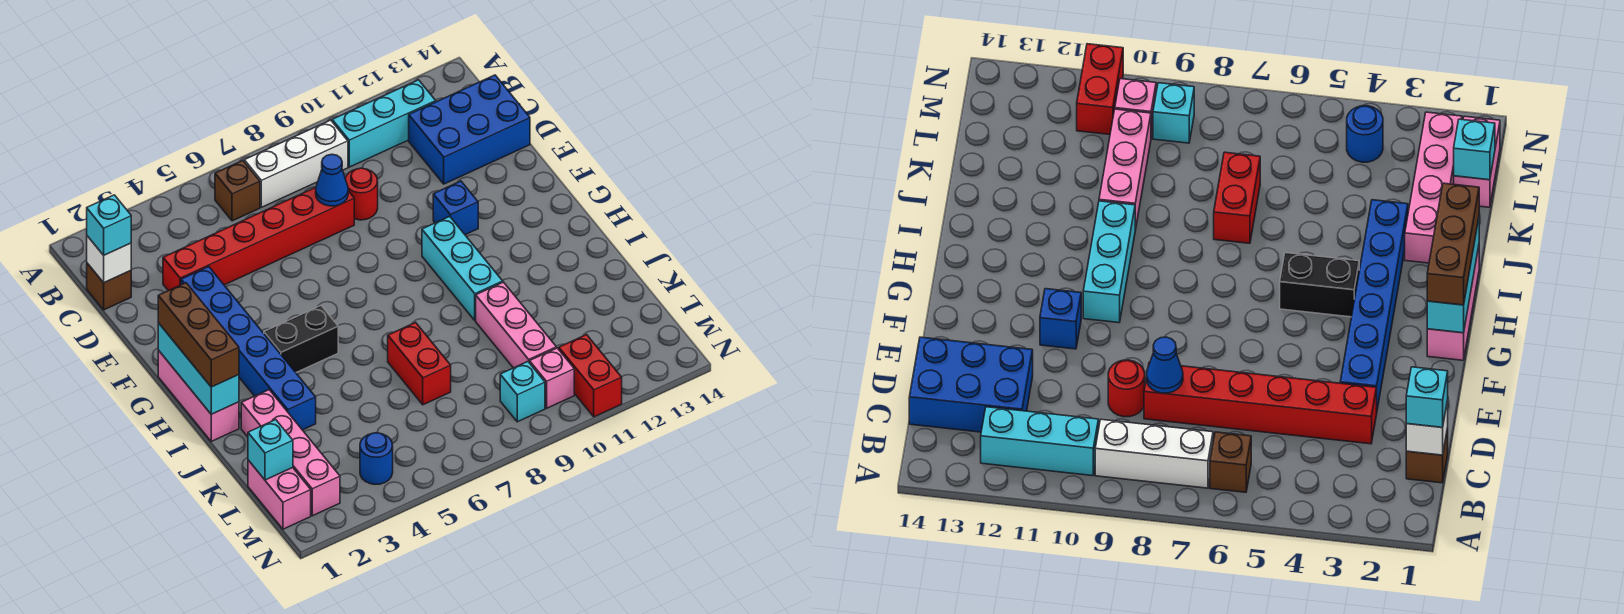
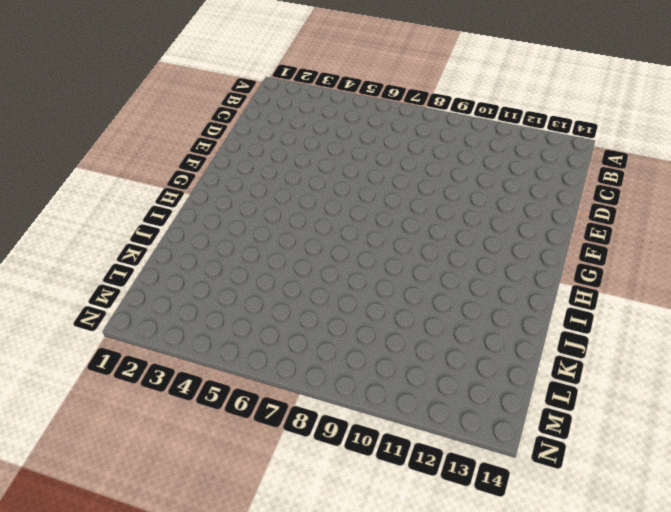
none -> brown brick B6 level 1
none -> white brick B7:B9 level 1
none -> cyan brick B10:B12 level 1

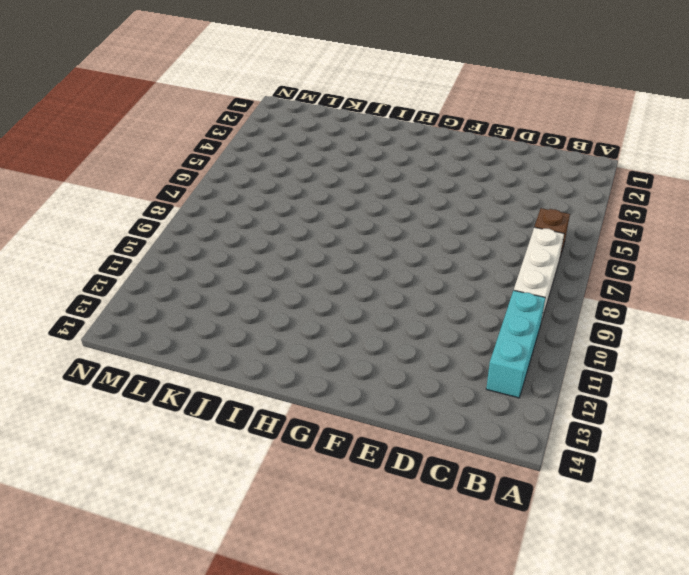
none -> brown brick C1 level 1
none -> blue brick C12:D14 level 1
none -> red brick D3:D8 level 1

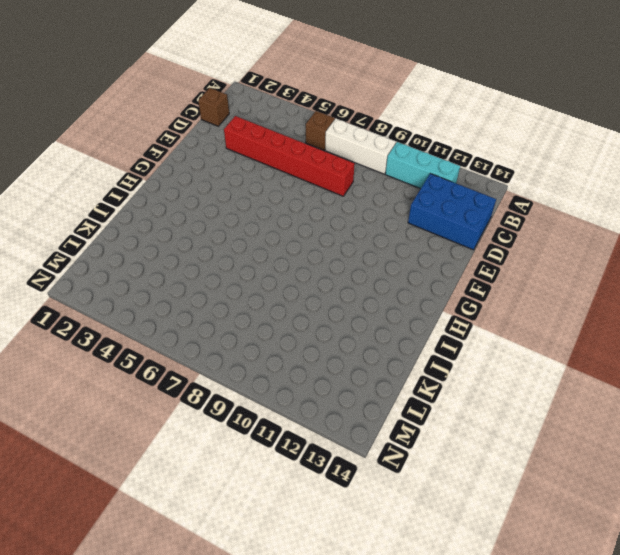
none -> red round brick D9 level 1
none -> blue brick E3:J3 level 1
none -> blue brick F11 level 1

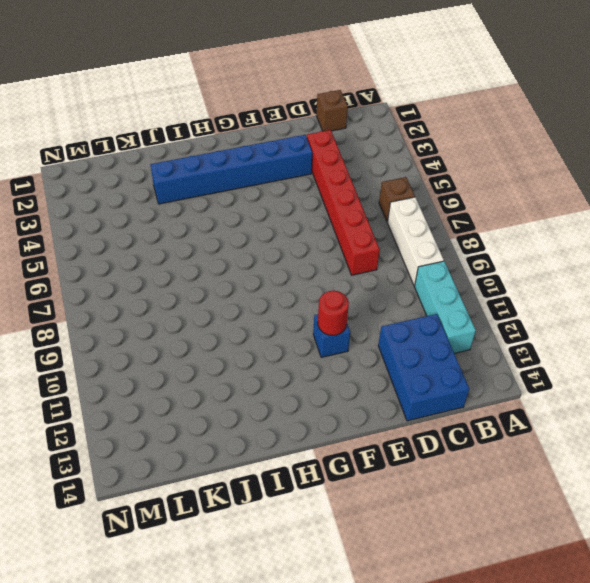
red round brick F11 level 2 -> red round brick D9 level 1
none -> pink brick G1:I1 level 1
none -> cyan brick G10:I10 level 1
none -> black brick H4:H5 level 1

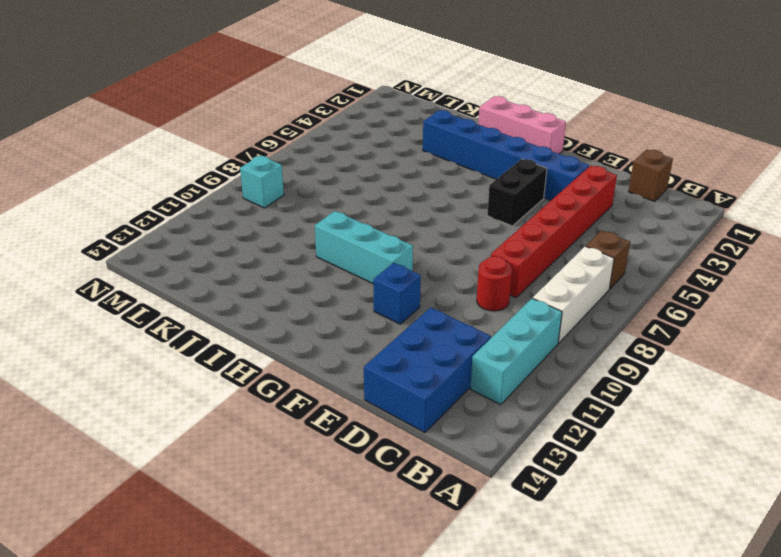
black brick F4:F5 level 1 -> black brick H4:H5 level 1
none -> pink brick J2:M2 level 1
none -> red brick J7:K7 level 1
none -> pink brick J10:L10 level 1

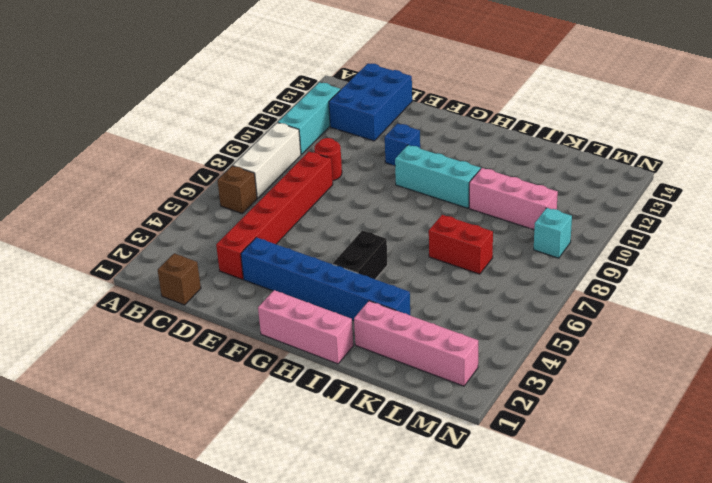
none -> pink brick L1:M1 level 1
none -> blue round brick M4 level 1
none -> pink brick M10 level 1

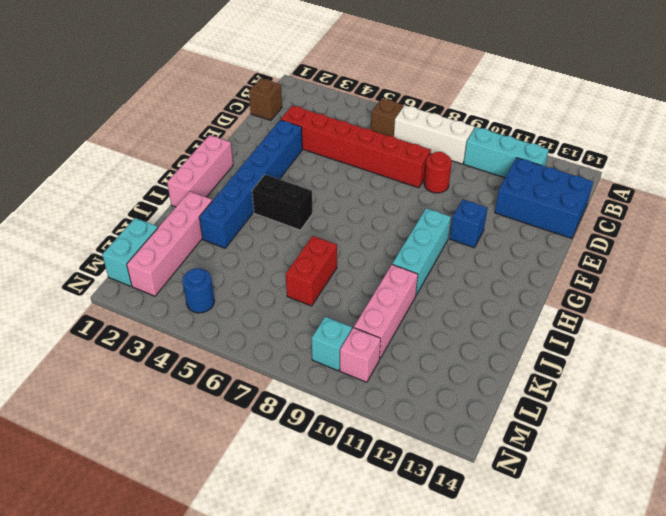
cyan brick L1:M1 level 1 -> pink brick L1:M1 level 1
none -> red brick M11:N11 level 1
none -> white brick C1 level 2
none -> blue cone D8 level 2

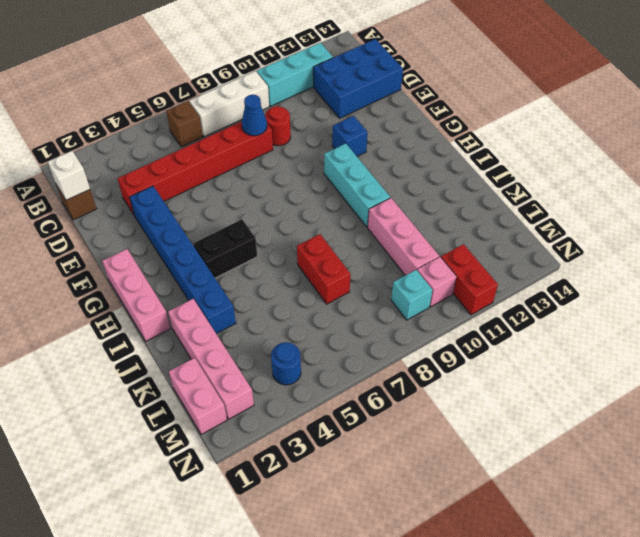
none -> cyan brick G1:I1 level 2
none -> cyan brick L1 level 2
none -> cyan brick C1 level 3

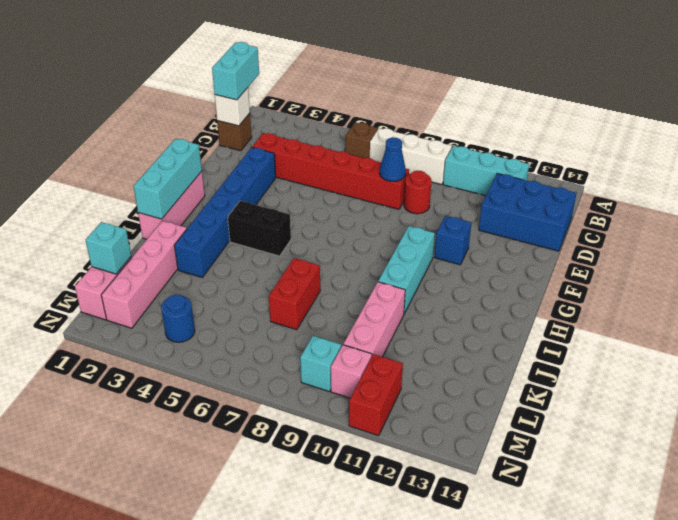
cyan brick B1:C1 level 3 -> cyan brick C1 level 3
none -> brown brick G1:I1 level 3

